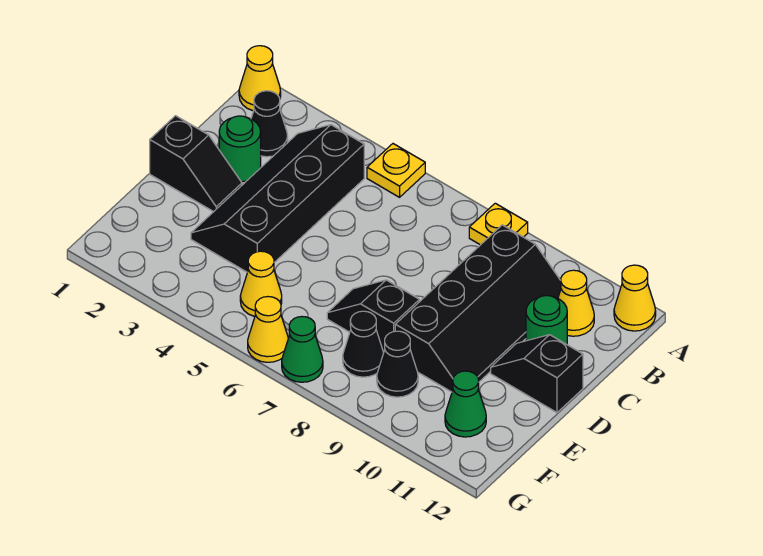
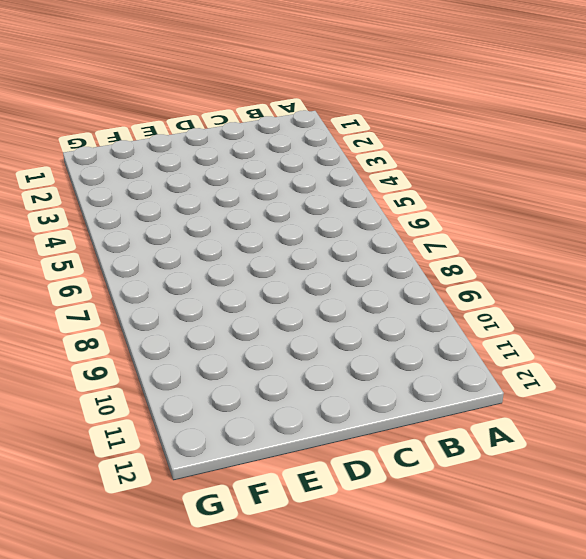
none -> yellow cone A1 level 1
none -> yellow plate A5 level 1
none -> yellow plate A8 level 1

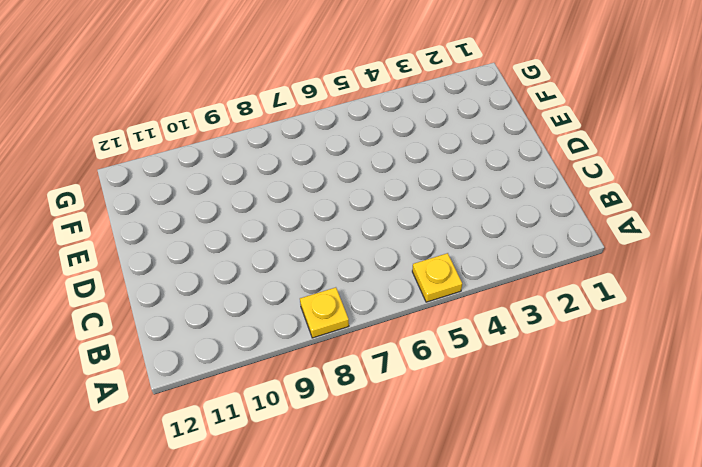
none -> yellow cone A1 level 1
none -> yellow cone A12 level 1
none -> black cone B2 level 1

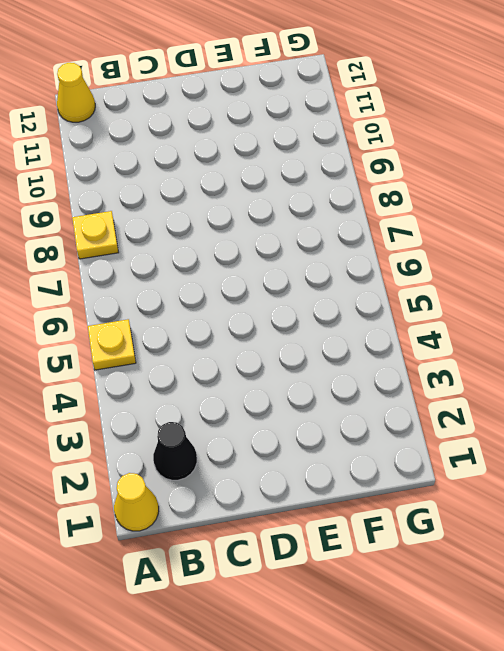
none -> black slope B3:E4 level 1 top 4
none -> black slope B9:E10 level 1 top 9
none -> yellow cone B11 level 1

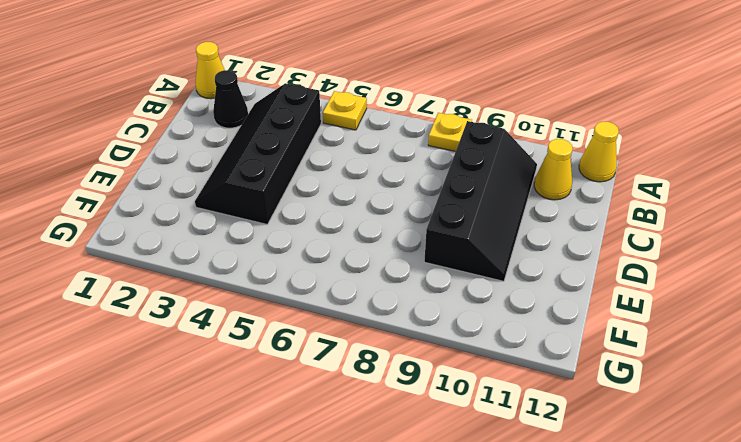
none -> green round brick C2 level 1
none -> green round brick C11 level 1
none -> black slope D1:D2 level 1 top 1

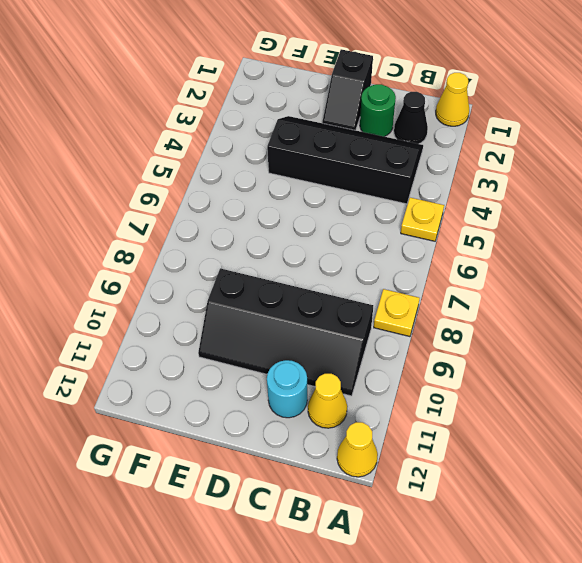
cyan round brick C11 level 1 -> green round brick C11 level 1
none -> black slope D11:D12 level 1 top 12
none -> black slope E7:E8 level 1 top 8
none -> yellow cone F5 level 1

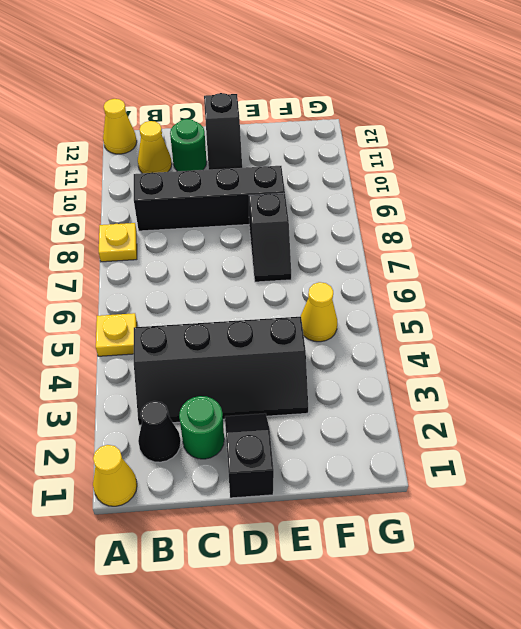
none -> black cone F8 level 1
none -> black cone F9 level 1
none -> green cone F11 level 1

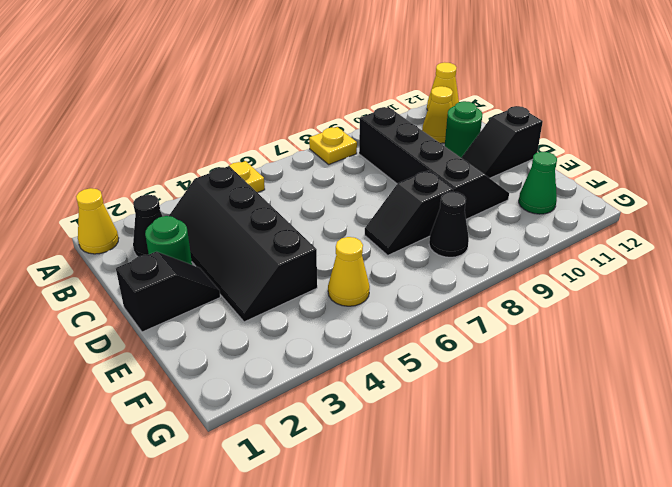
none -> black cone F9 level 1
none -> yellow cone G6 level 1
none -> green cone G7 level 1

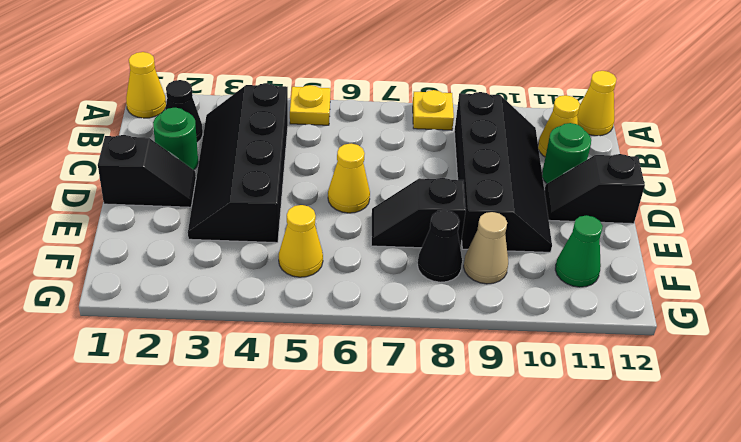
yellow cone D6 level 1 -> yellow cone G6 level 1
tan cone F9 level 1 -> black cone F9 level 1
none -> green cone G7 level 1

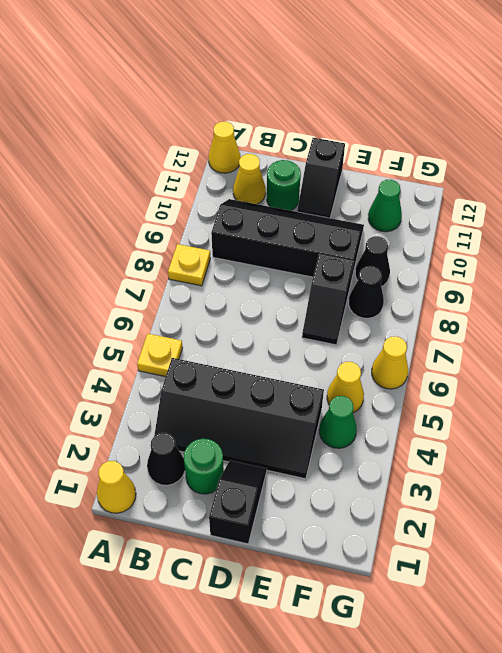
green cone F4 level 1 -> green cone G7 level 1

